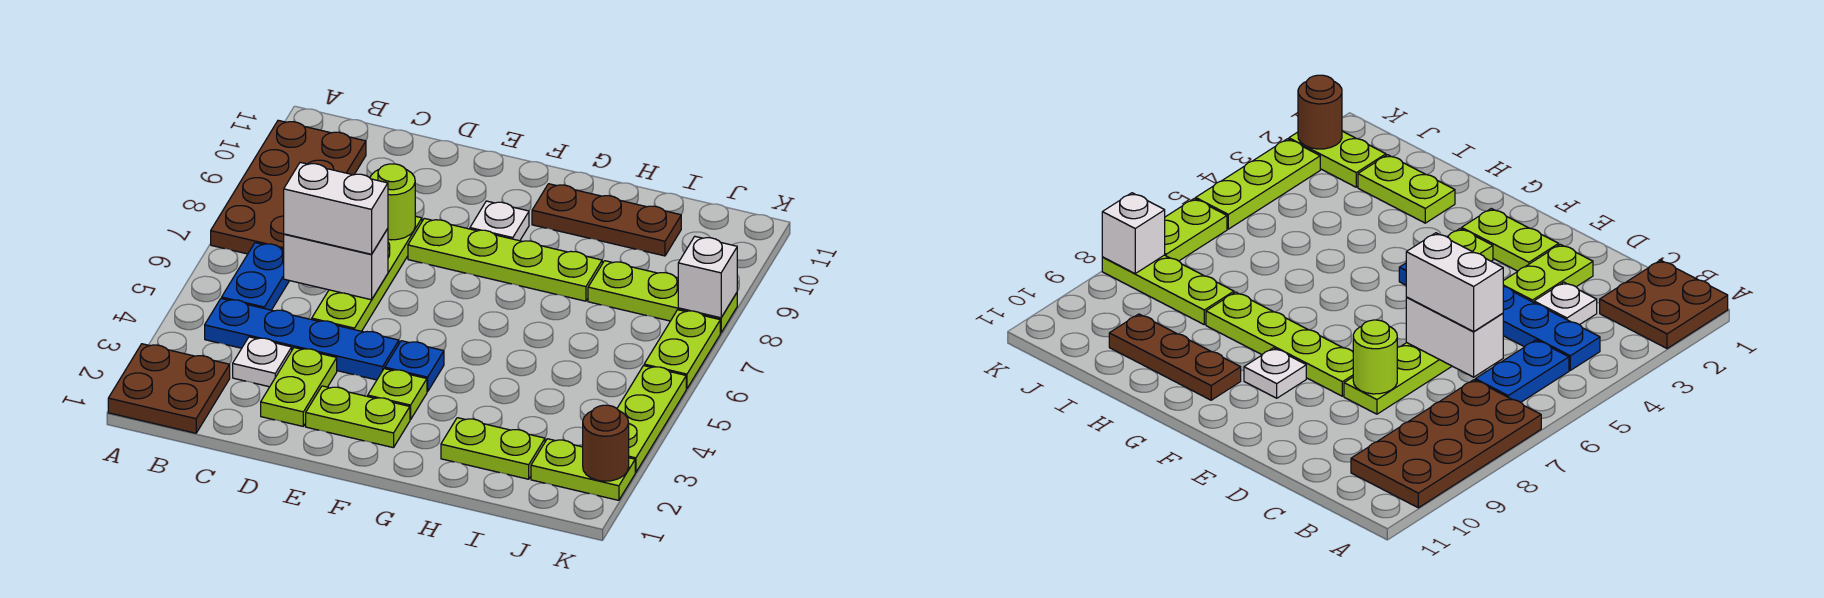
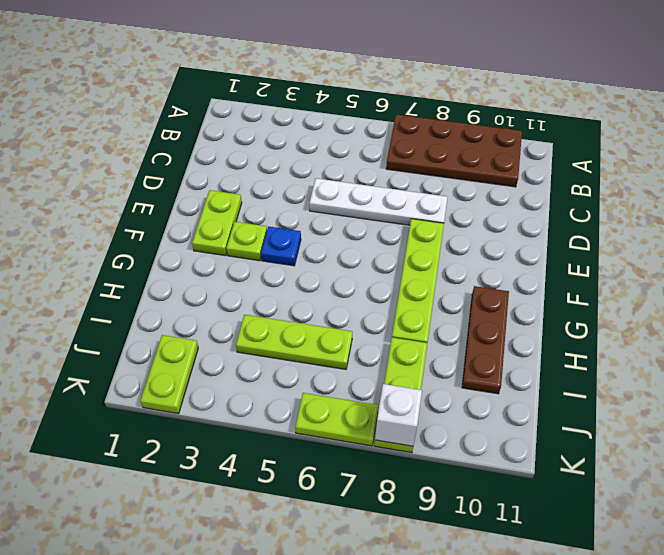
white plate D5:D8 level 1 -> lime plate D5:D8 level 1
lime plate I4:I6 level 1 -> lime plate K3:K5 level 1
none -> brown plate A1:B2 level 1
none -> blue plate B4:E4 level 1
none -> blue plate B5:B6 level 1

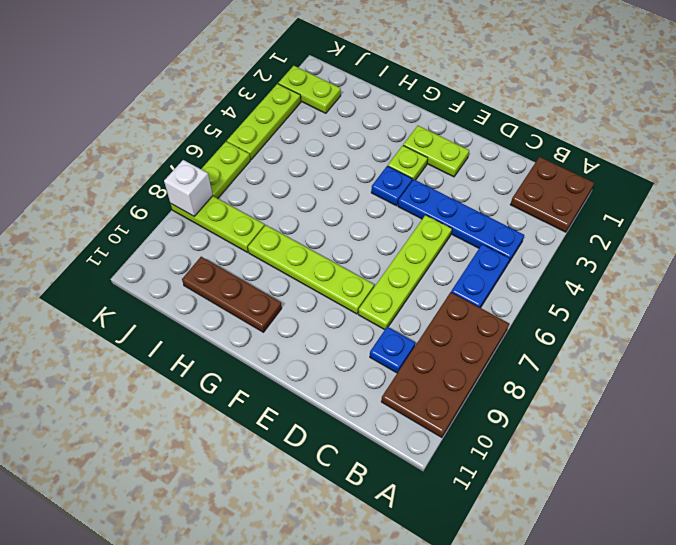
blue plate C9 level 1 -> none
none -> white plate C3 level 1
none -> lime plate D2:D3 level 1
none -> white plate F9 level 1

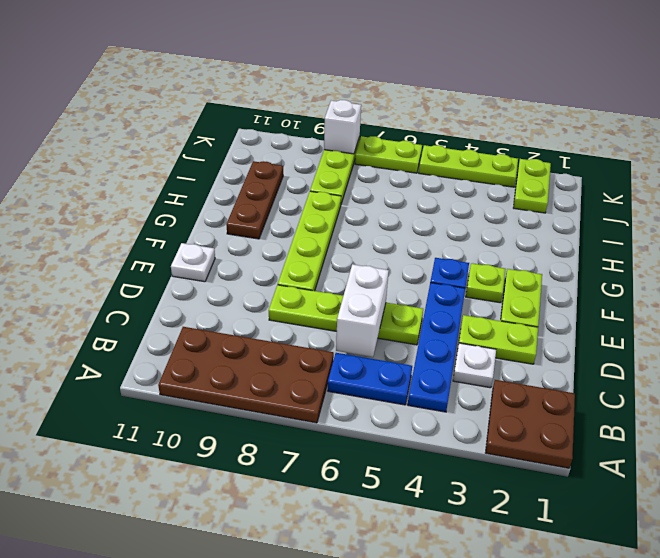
white plate E11 level 1 -> white plate F9 level 1
none -> lime plate H2:I2 level 1
none -> lime round brick D8 level 2
none -> brown round brick K2 level 2

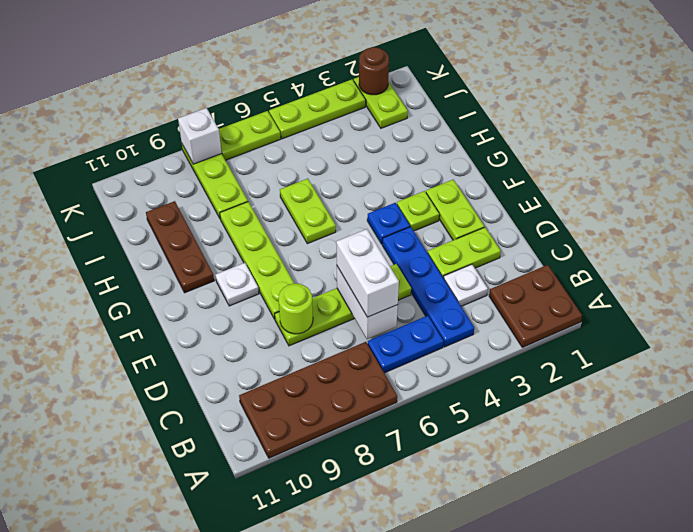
lime plate G6:H6 level 1 -> lime plate H2:I2 level 1

